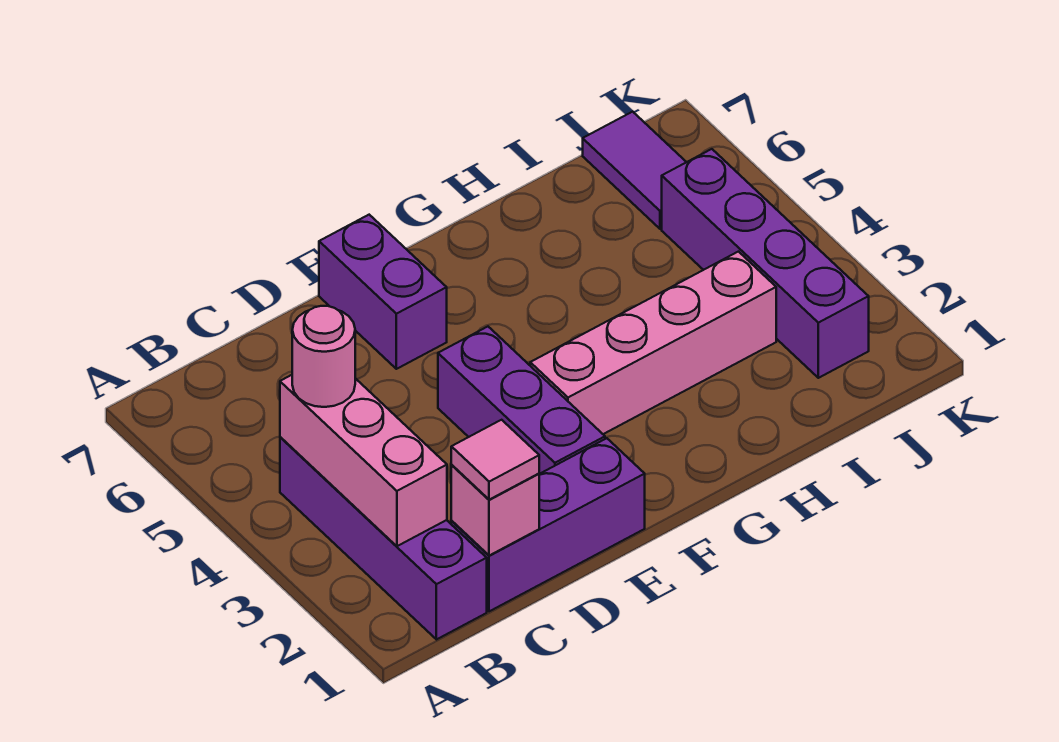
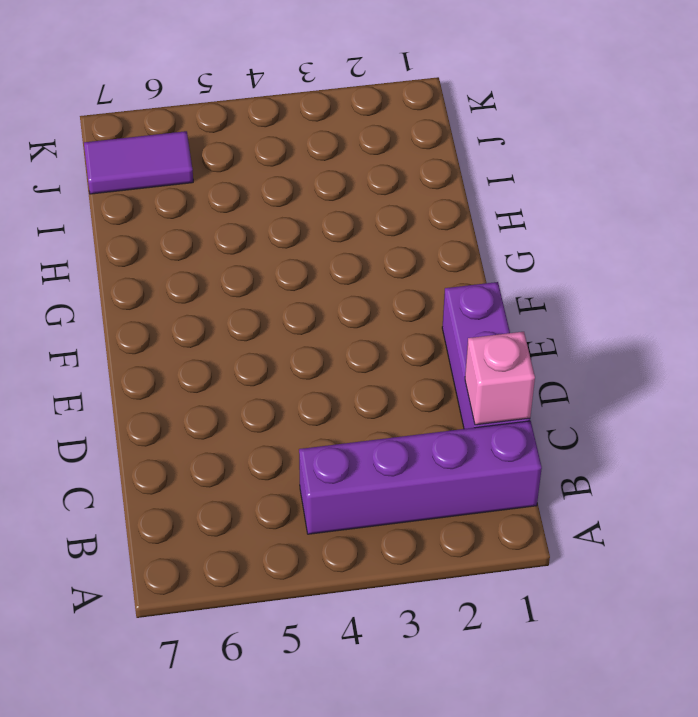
none -> purple brick E2:E4 level 1
none -> purple brick E6:E7 level 1

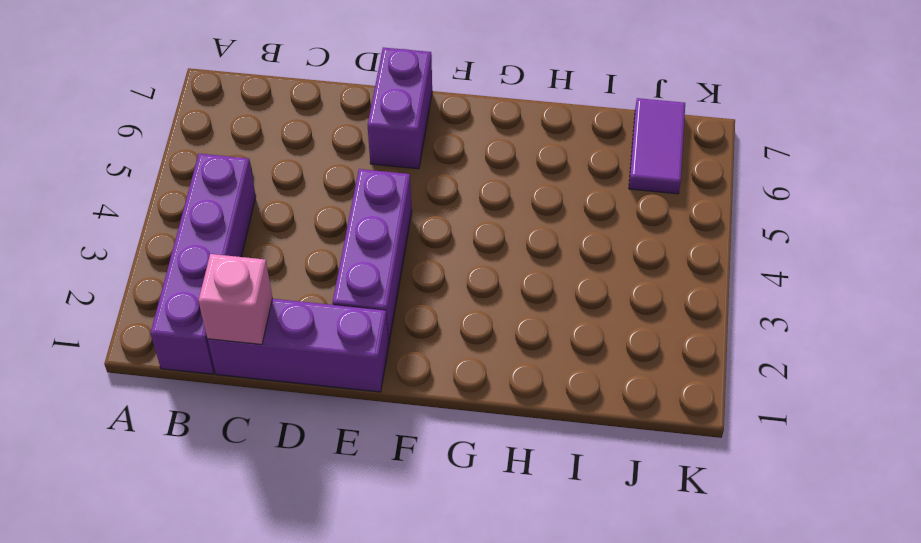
none -> pink brick F3:I3 level 1
none -> purple brick J2:J5 level 1

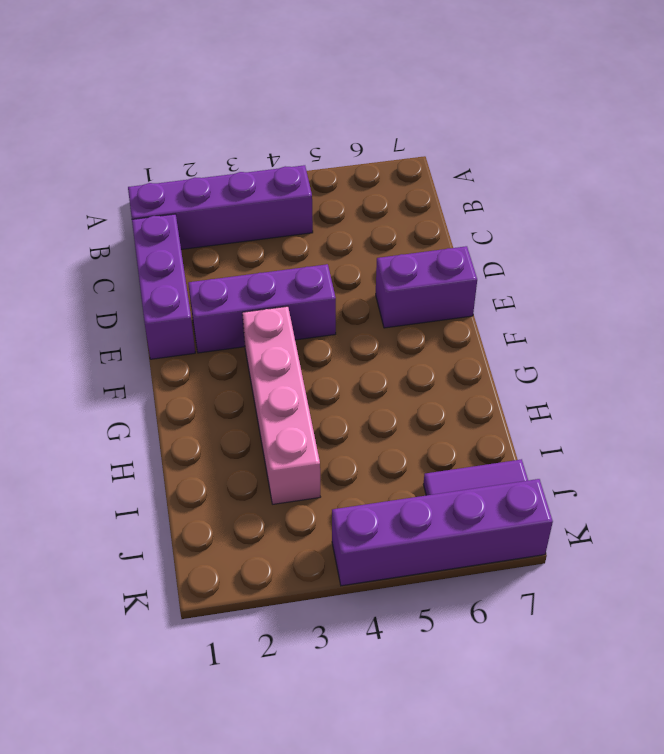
purple brick K4:K7 level 1 -> purple brick J2:J5 level 1
none -> pink brick B2:B4 level 2
none -> pink brick C1 level 2

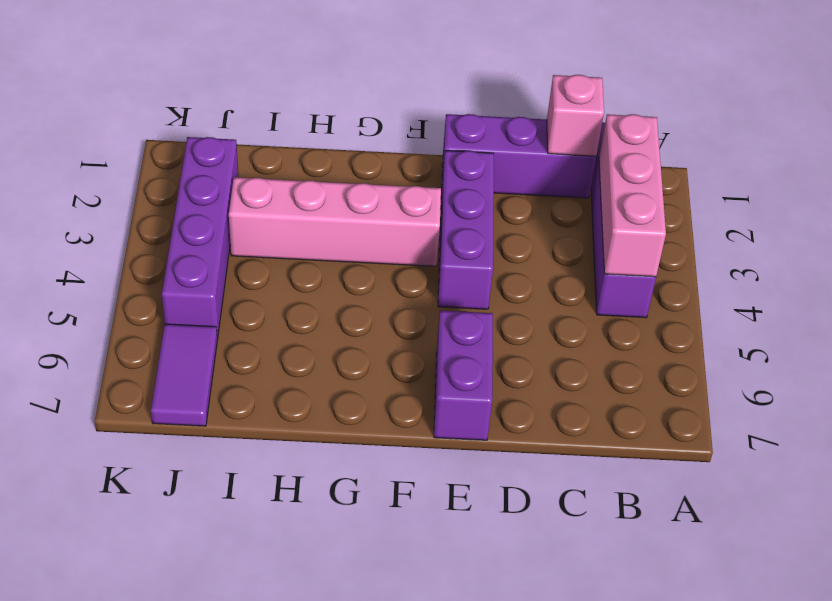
none -> pink round brick B4 level 3
none -> pink tile C1 level 3

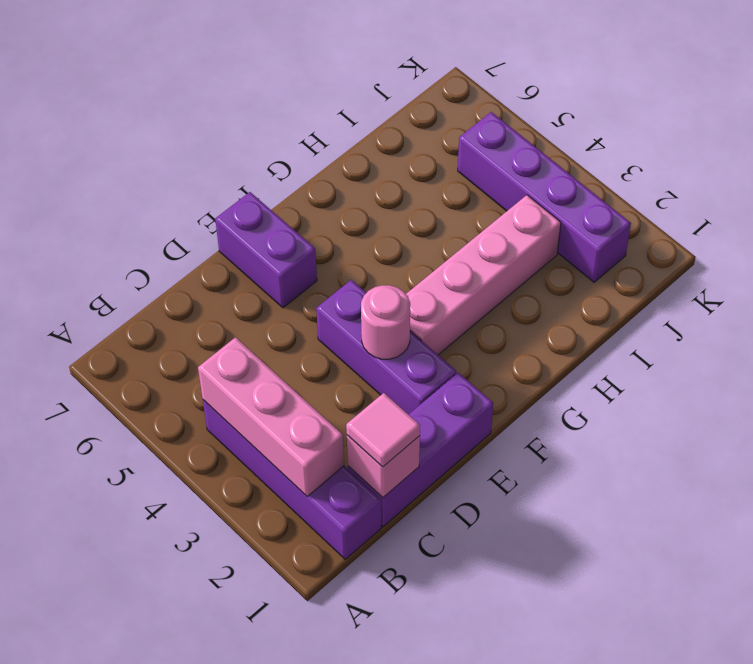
pink round brick E3 level 2 -> pink round brick B4 level 3
none -> purple tile J6:J7 level 1

